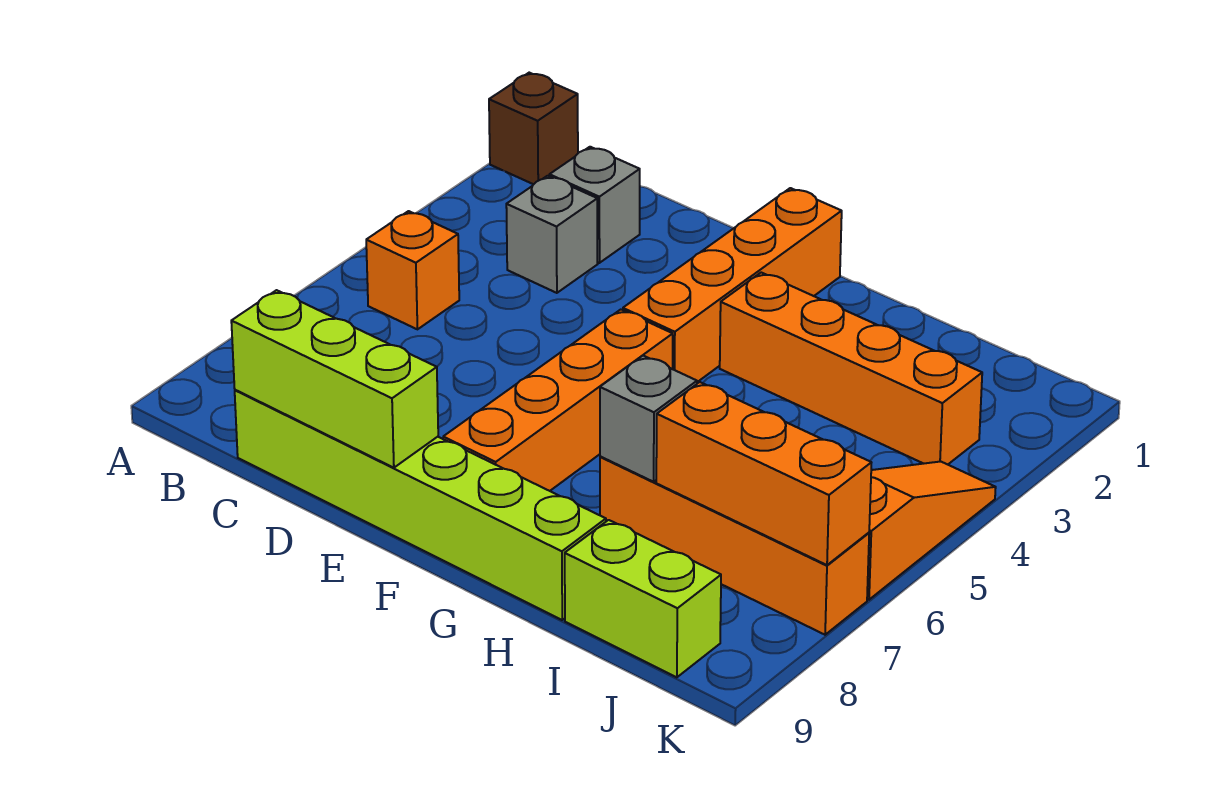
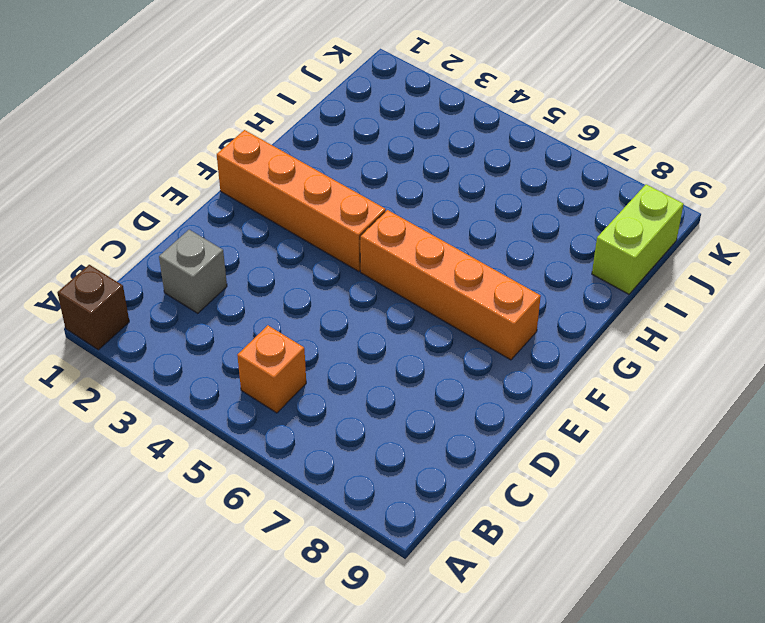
none -> grey brick C3 level 1
none -> lime brick C9:H9 level 1
none -> orange brick G3:J3 level 1

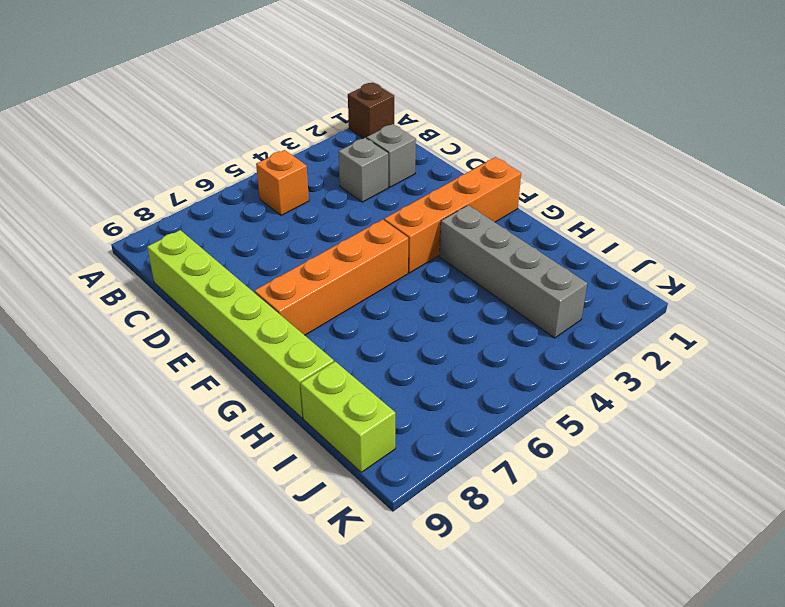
grey brick G3:J3 level 1 -> orange brick G3:J3 level 1
none -> orange brick H7:K7 level 1
none -> orange slope K4:K6 level 1 top 6
none -> lime brick C9:E9 level 2

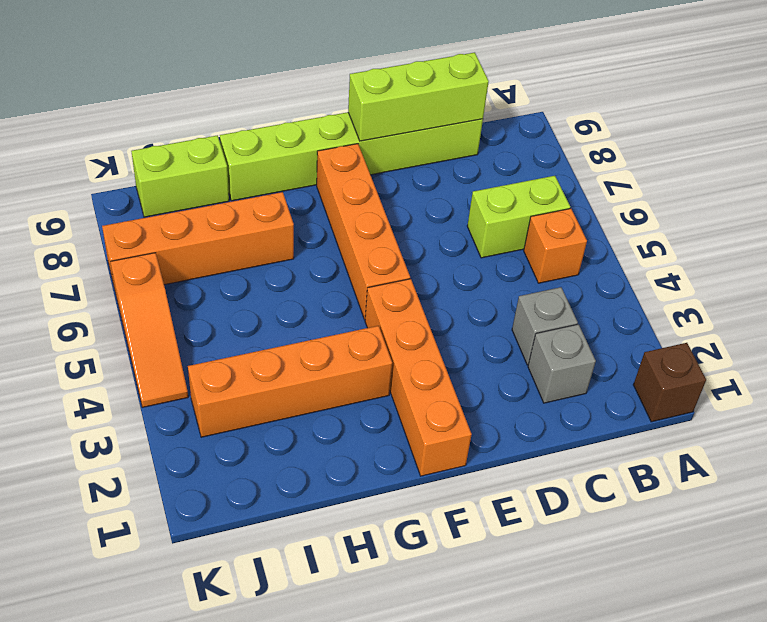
lime brick B6:C6 level 1 -> none
none -> grey brick H7 level 2
none -> orange brick I7:K7 level 2

